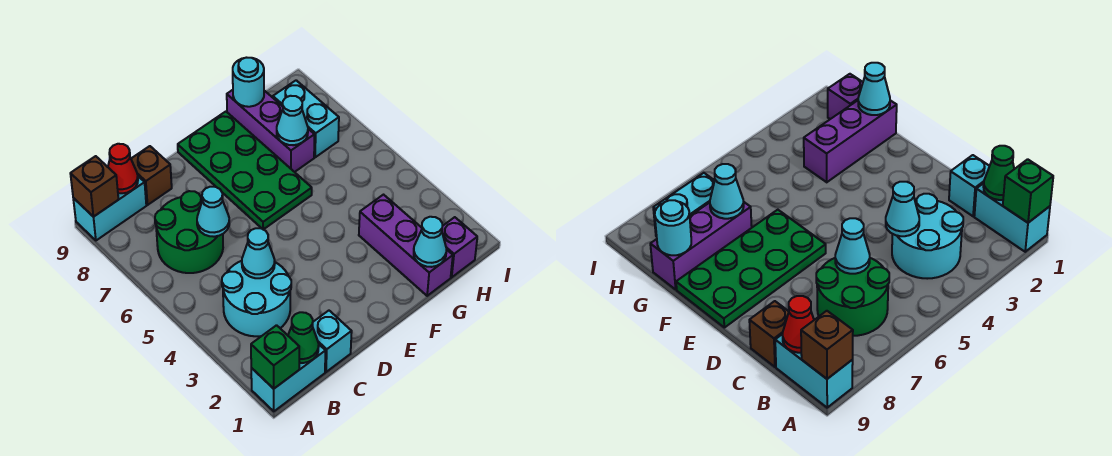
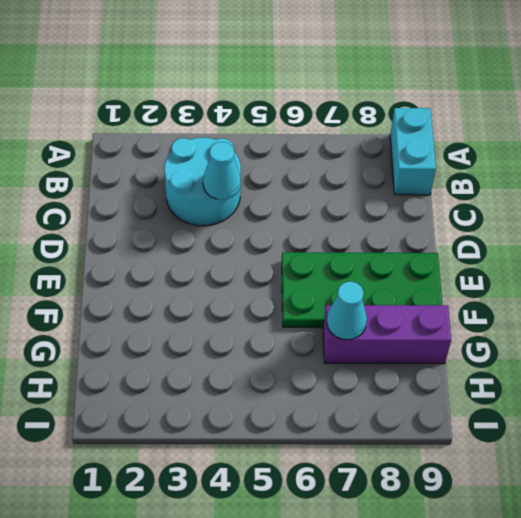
none -> cyan brick A1:B1 level 1
none -> green round brick B6:C7 level 1
none -> cyan brick C1 level 1

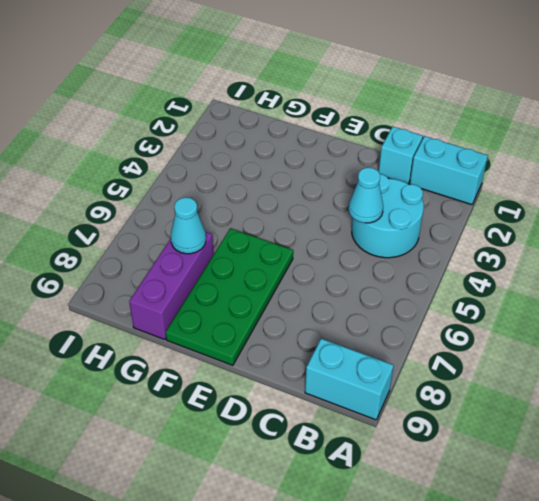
none -> green round brick B6:C7 level 1
none -> brown brick C9 level 1
none -> purple brick G1:G3 level 1

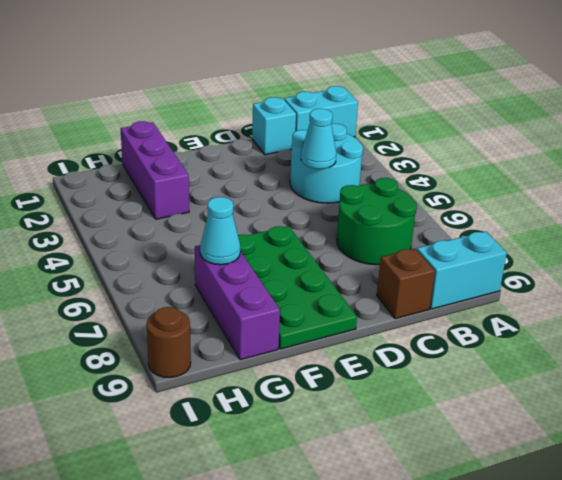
brown round brick I9 level 1 -> none
none -> purple brick H1 level 1
none -> cyan brick H7:H8 level 1
none -> green brick A1 level 2

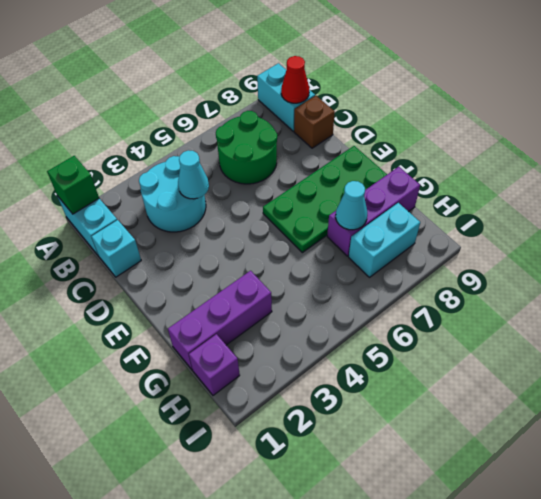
none -> brown brick A9 level 2
none -> green cone B1 level 2
none -> cyan cone C6 level 2

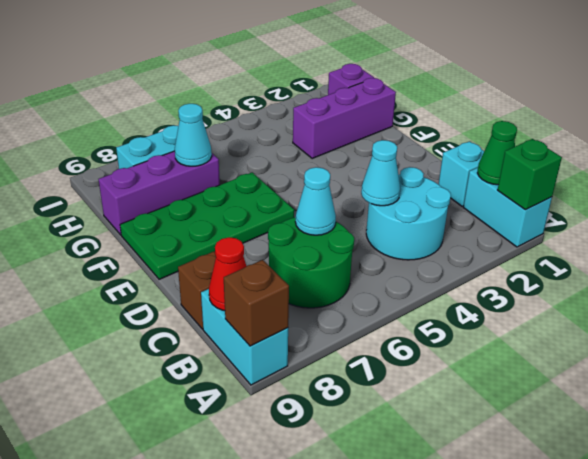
none -> cyan cone G1 level 2
none -> cyan round brick G9 level 2

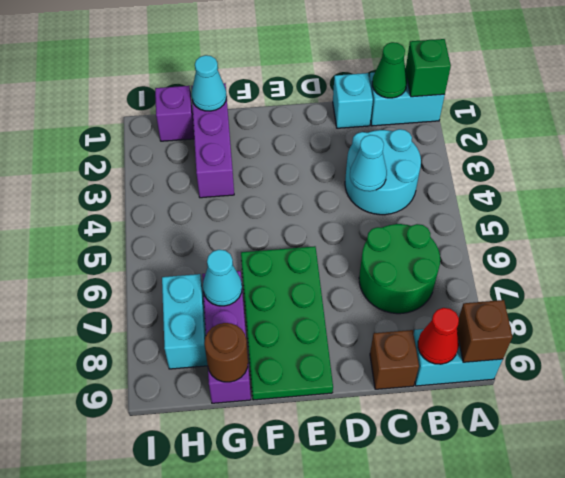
brown round brick G9 level 2 -> cyan round brick G9 level 2
none -> cyan cone C6 level 2

